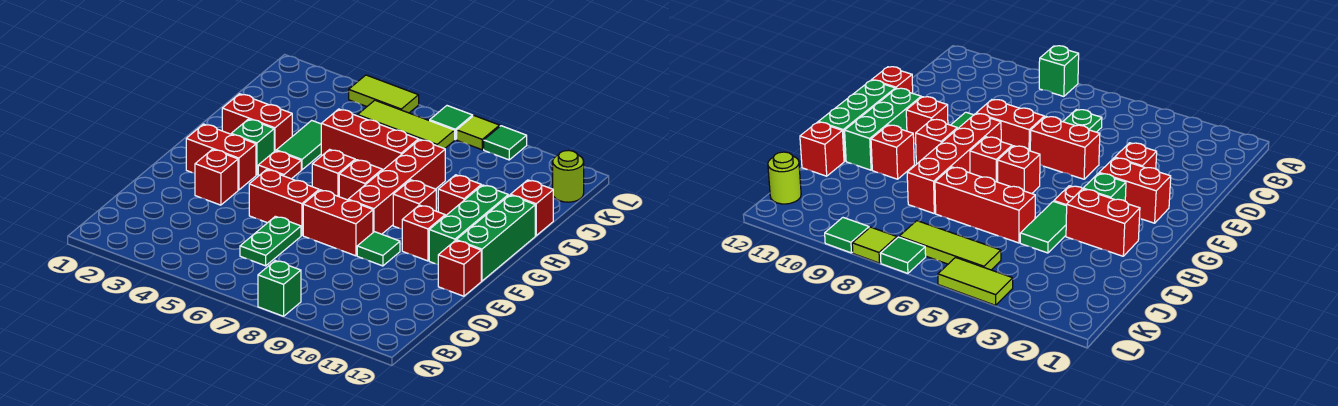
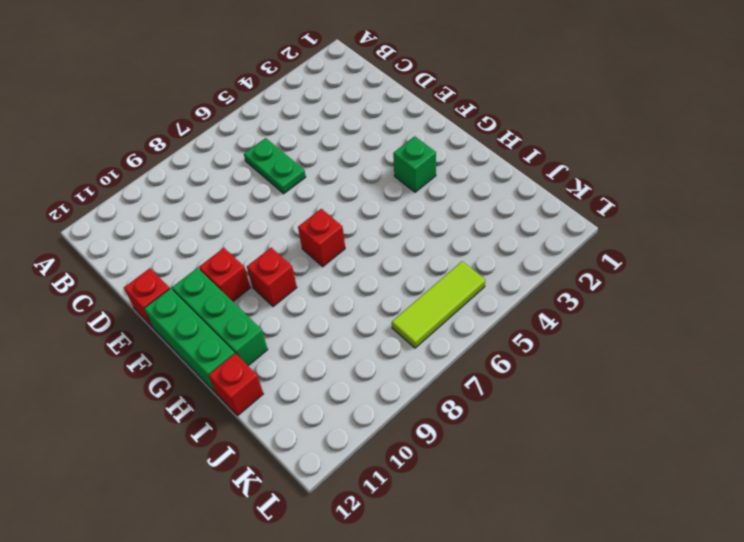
none -> green brick A8 level 1
none -> red brick E3 level 1
none -> red brick E5:E6 level 1

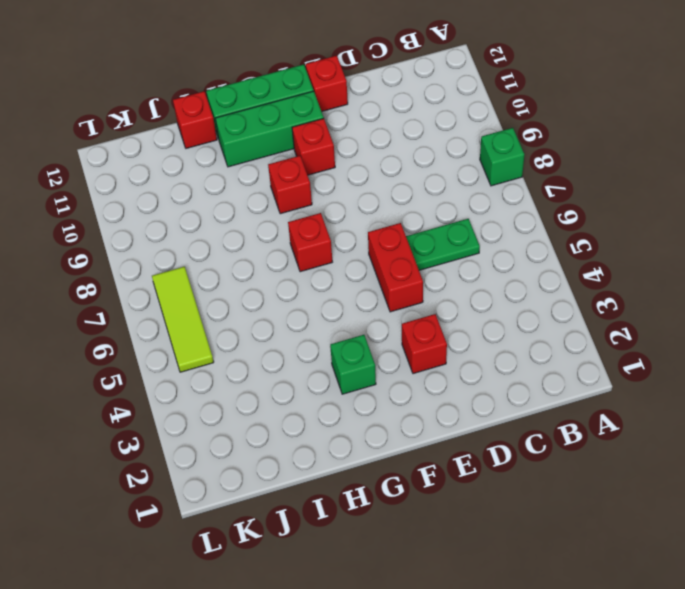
none -> red brick E7:E8 level 1
none -> green tile E9 level 1
none -> red brick F2:F3 level 1

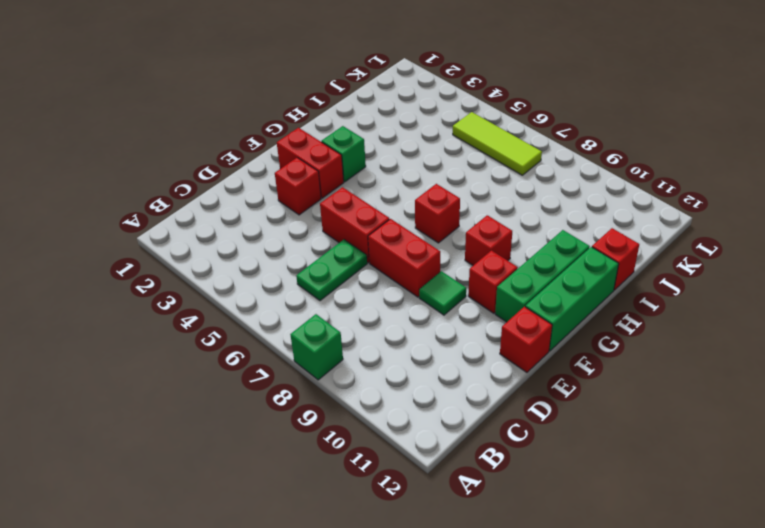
none -> red brick F8:I8 level 1
none -> red plate G4 level 1
none -> red brick G6 level 1

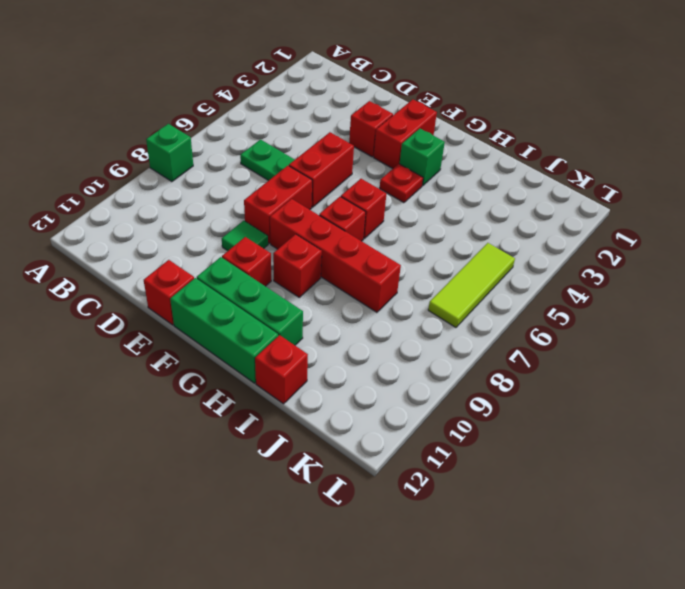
none -> red brick H2:H3 level 1
none -> green tile H4:I4 level 1
none -> red brick H10 level 1

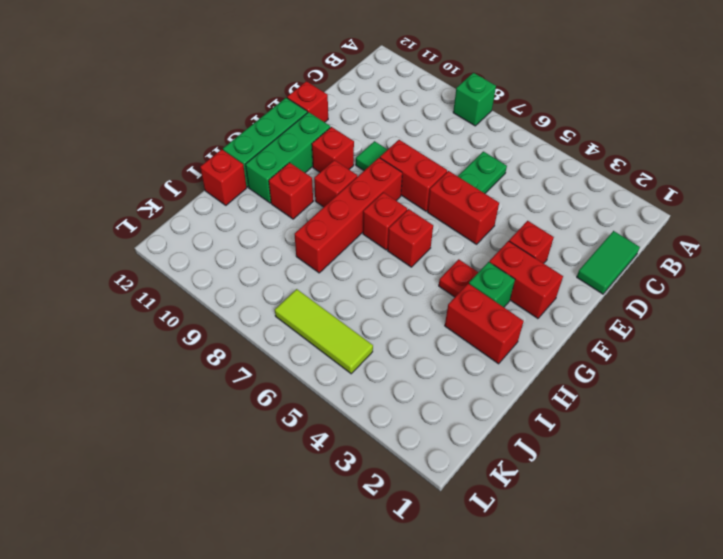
green tile C1:D1 level 1 -> green tile H4:I4 level 1
none -> red brick I5:I7 level 1
none -> lime round brick K12 level 1
none -> lime tile L4:L5 level 1

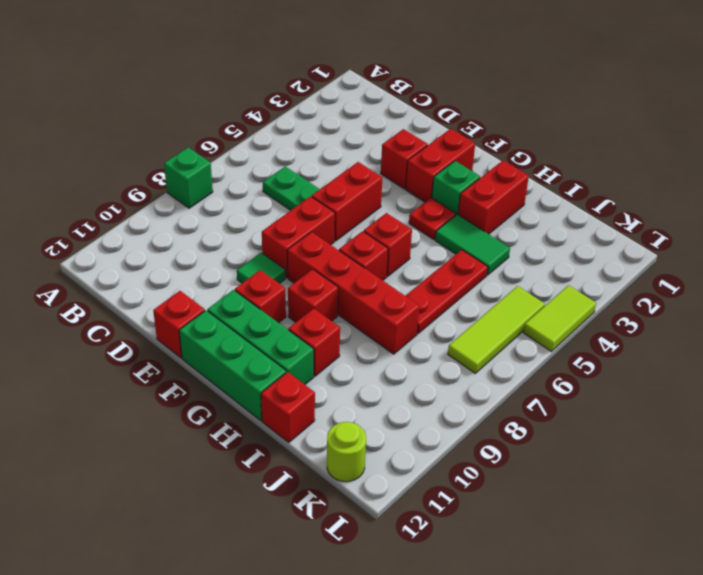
red plate I5:I7 level 1 -> red brick I5:I7 level 1
none -> green tile L7 level 1
none -> lime tile L8 level 1
none -> green tile L9 level 1

